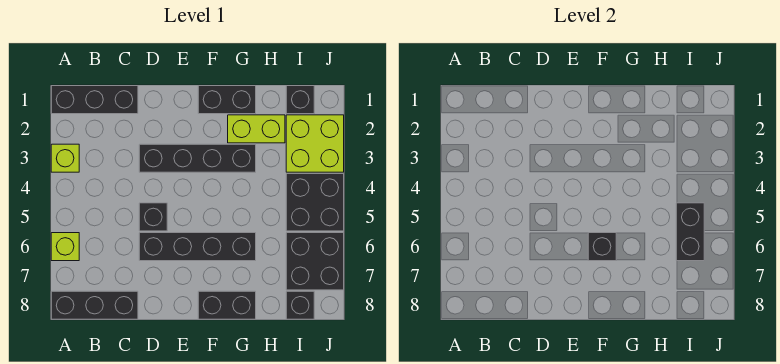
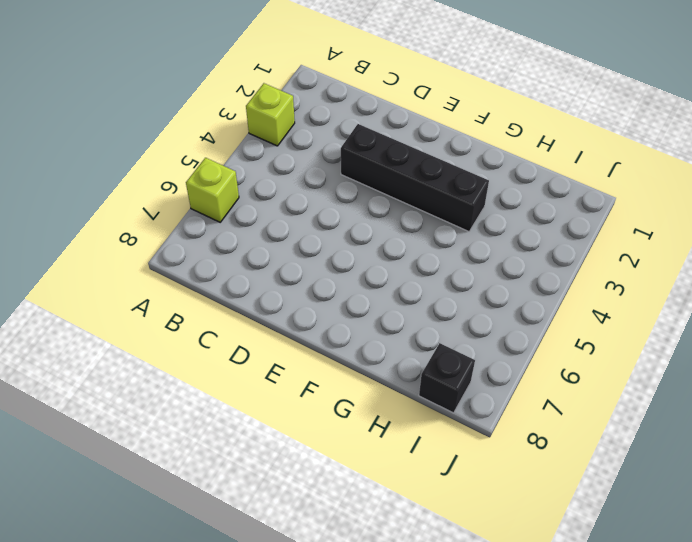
none -> black brick A1:C1 level 1
none -> black brick A8:C8 level 1
none -> black brick D5 level 1

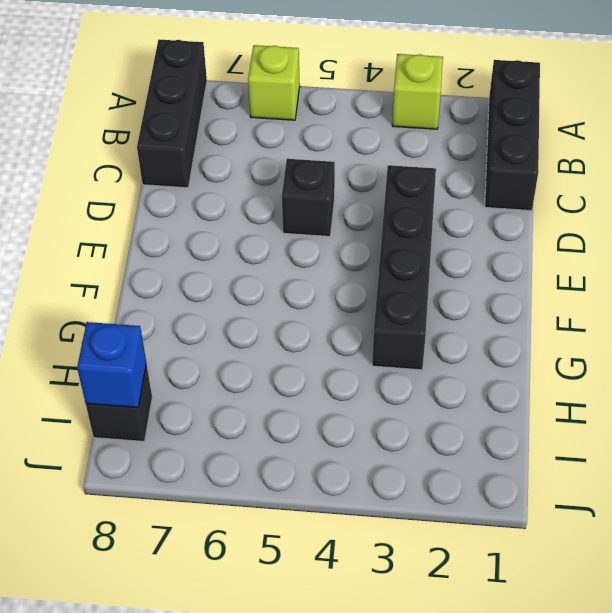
blue brick I8 level 2 -> none
none -> black brick D6:G6 level 1
none -> black brick F1:G1 level 1
none -> black brick F8:G8 level 1

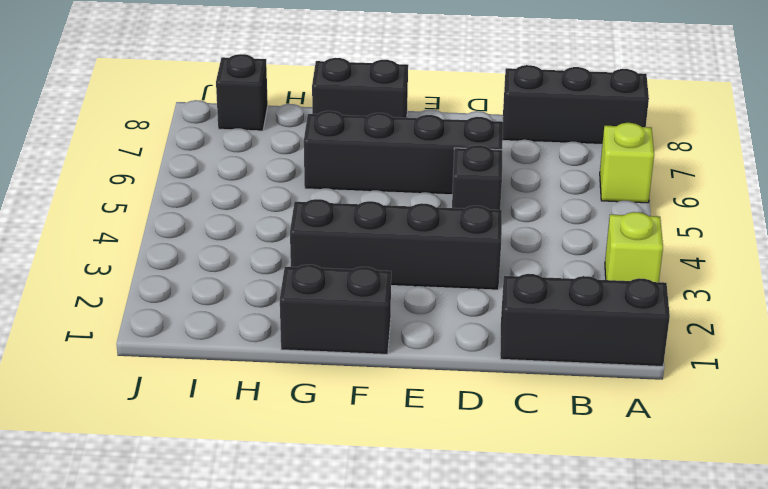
none -> lime brick G2:H2 level 1
none -> black brick I1 level 1
none -> lime brick I2:J3 level 1

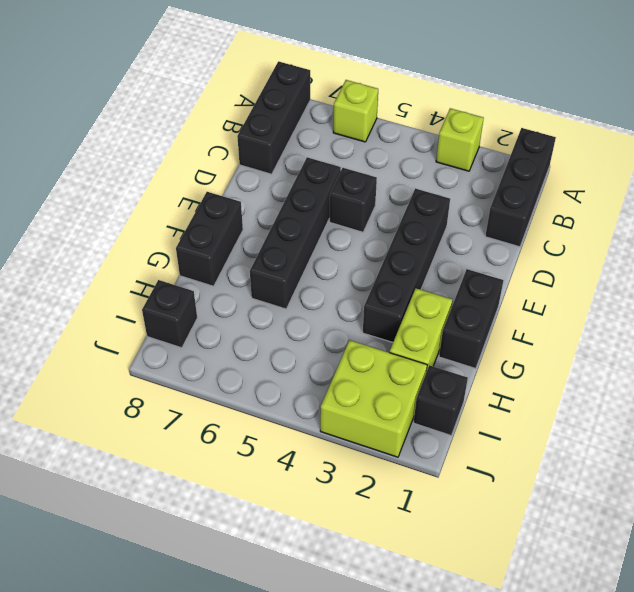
none -> black brick I4:J5 level 1
none -> black brick I6:J7 level 1
none -> black brick F6 level 2

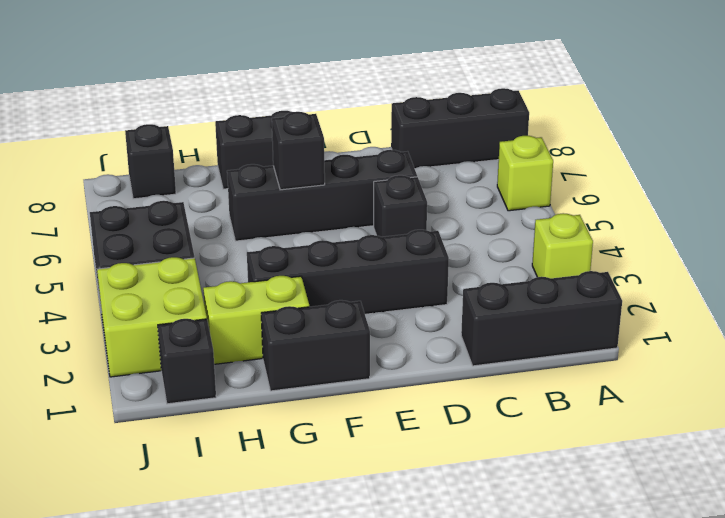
none -> black brick I6:J7 level 1
none -> black brick I5:I6 level 2

